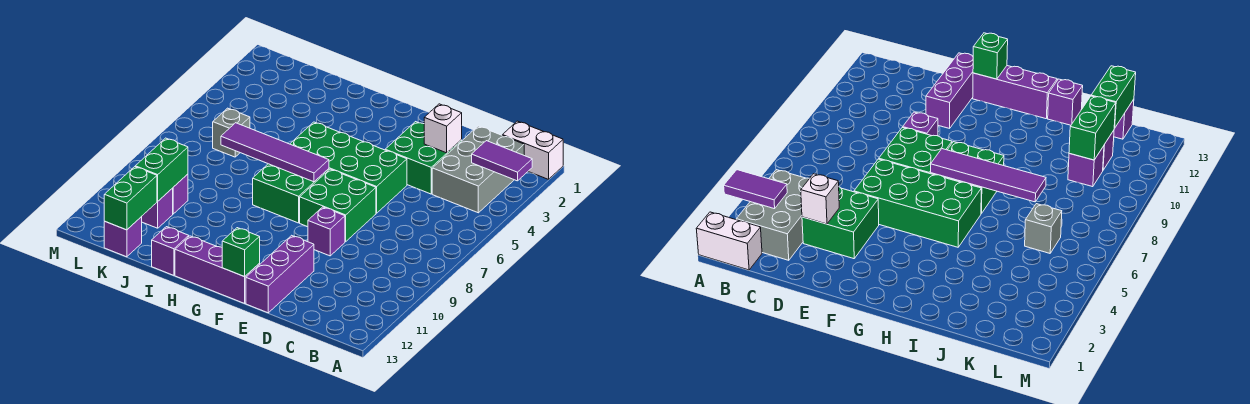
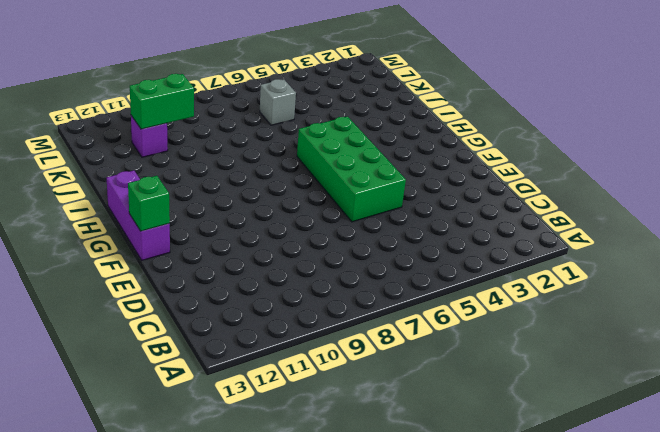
none -> white brick A1:B1 level 1
none -> grey brick B2:C4 level 1
none -> green brick D3:E4 level 1

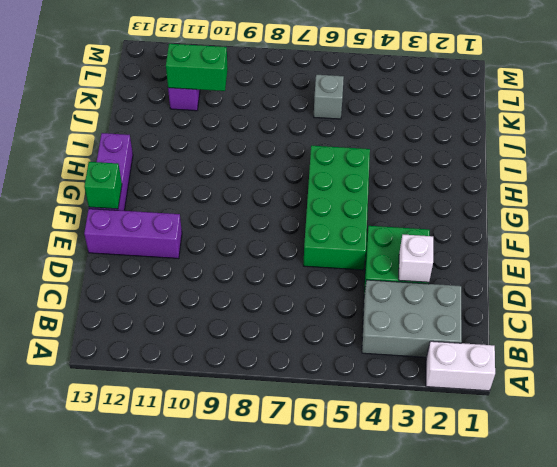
white brick A1:A2 level 1 -> white brick A1:B1 level 1
none -> green brick E7:F8 level 1
none -> purple brick E9 level 1
none -> green brick G7:H8 level 1

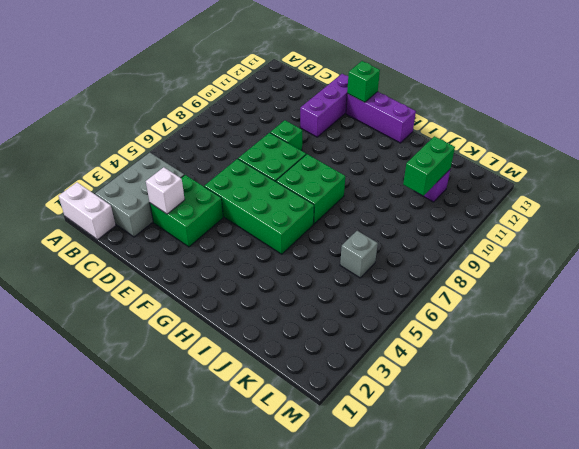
green brick E9 level 1 -> purple brick E9 level 1
none -> purple brick I13 level 1
none -> purple brick K10 level 1
none -> purple brick K13 level 1

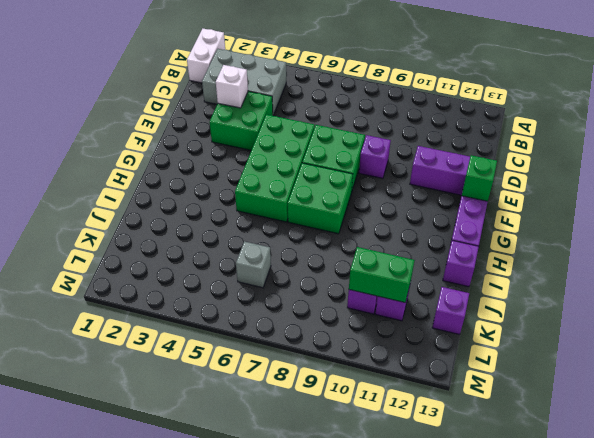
none -> purple tile A3:B3 level 2
none -> purple tile G7:J7 level 2
none -> green brick K12:K13 level 2

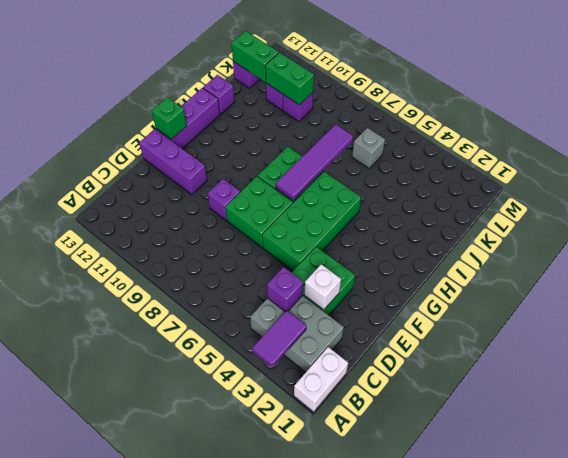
purple brick C4 level 2 -> none

